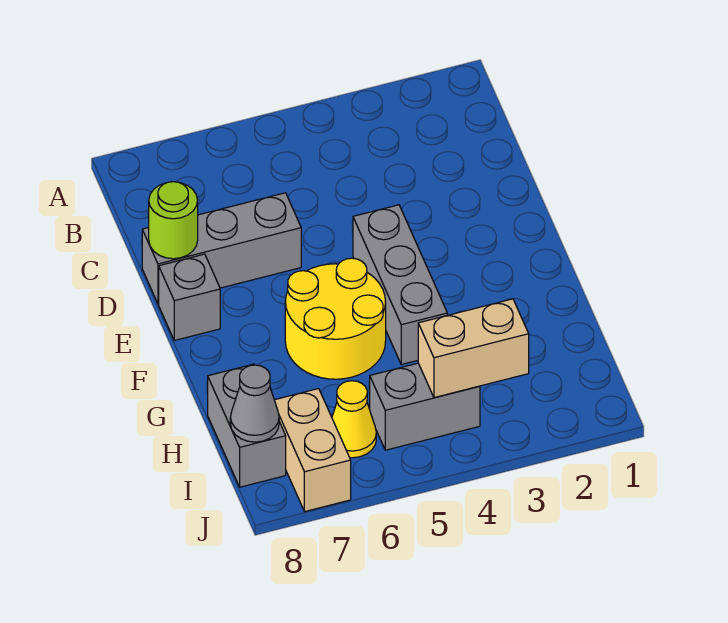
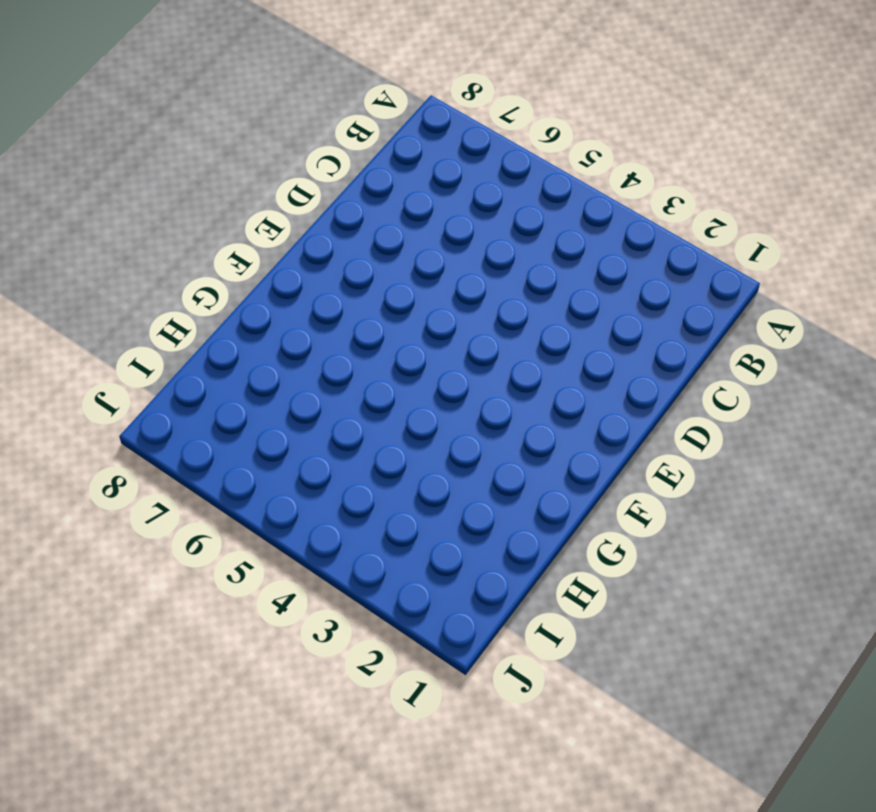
none -> grey brick D6:D8 level 1
none -> grey brick E4:G4 level 1

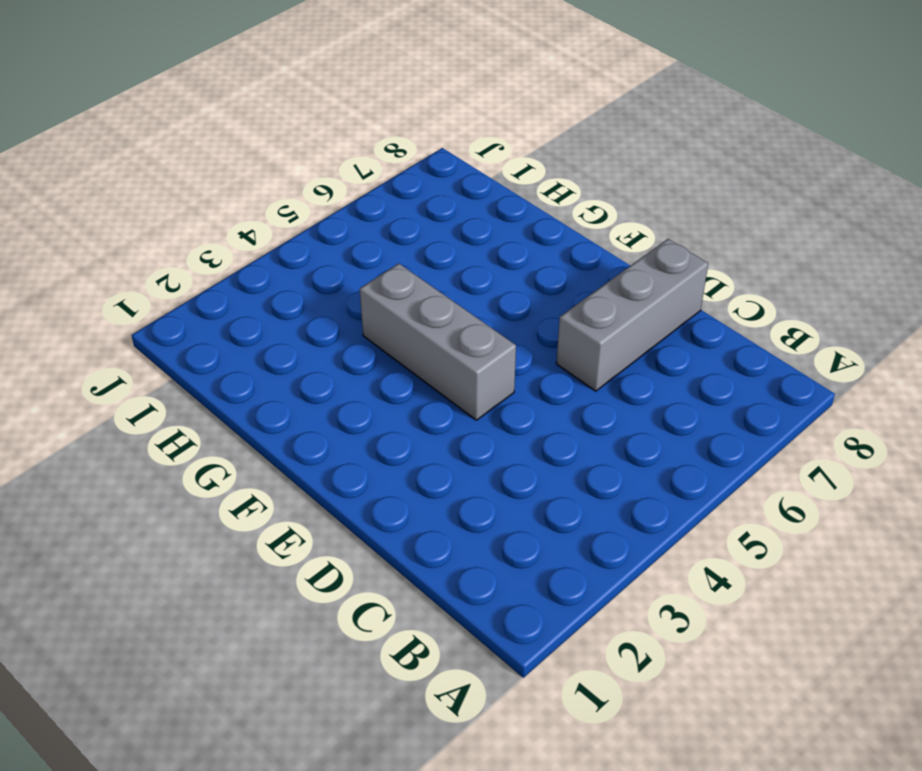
none -> grey brick E8 level 1
none -> yellow round brick F5:G6 level 1

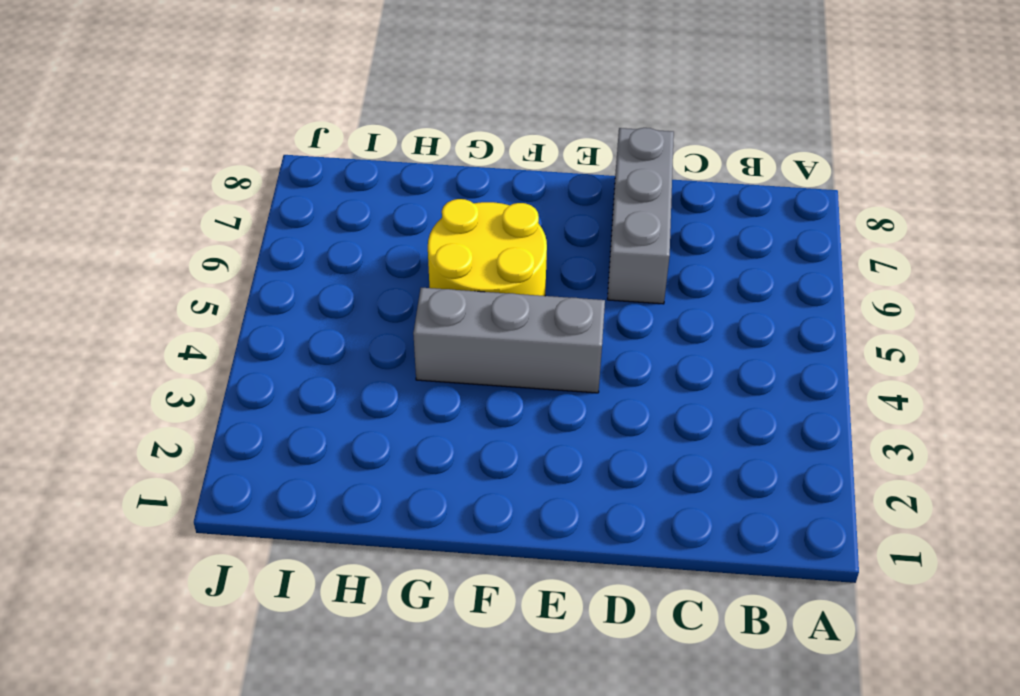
none -> grey brick E8 level 1
none -> grey brick H8:I8 level 1

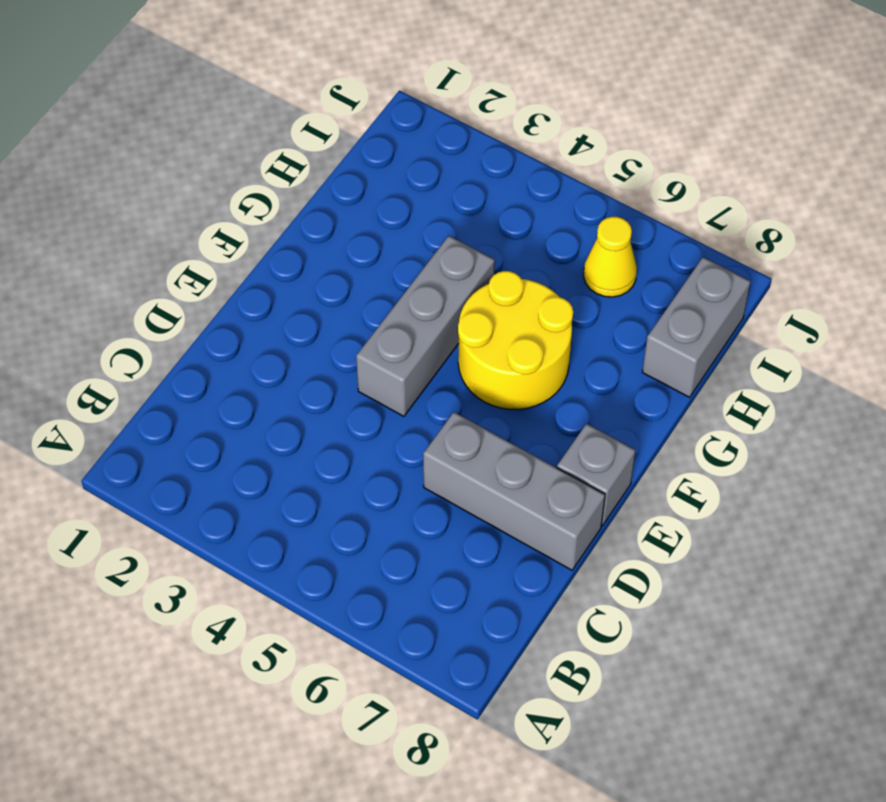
none -> grey brick I4:I5 level 1
none -> tan brick I7:J7 level 1

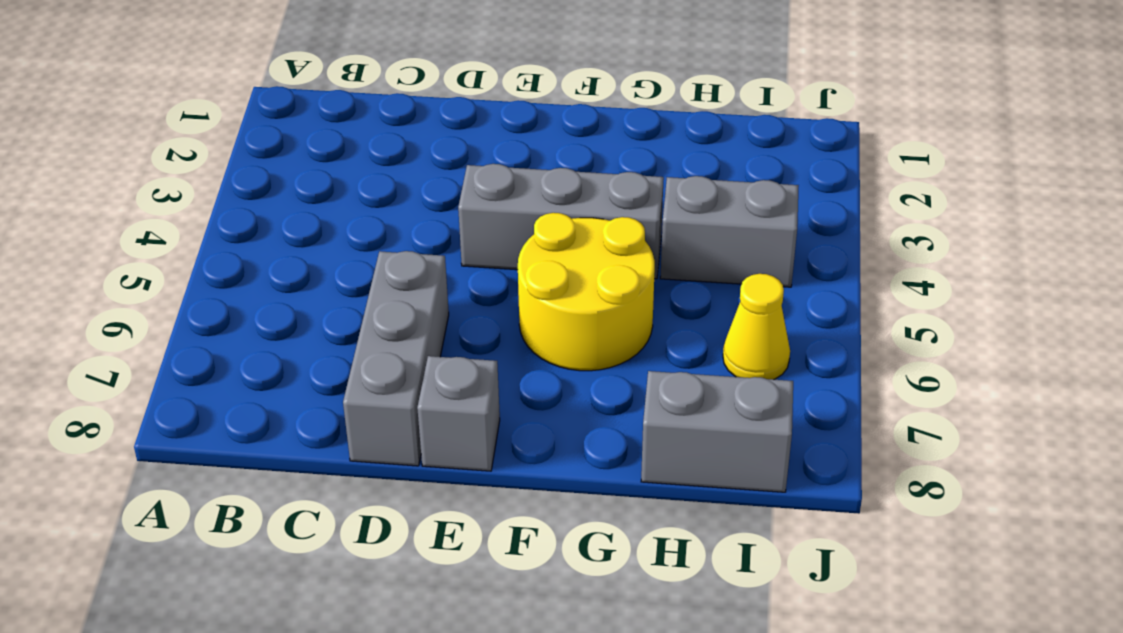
grey brick H4:I4 level 1 -> grey brick I4:I5 level 1
none -> tan brick I7:J7 level 1
none -> lime round brick D8 level 2

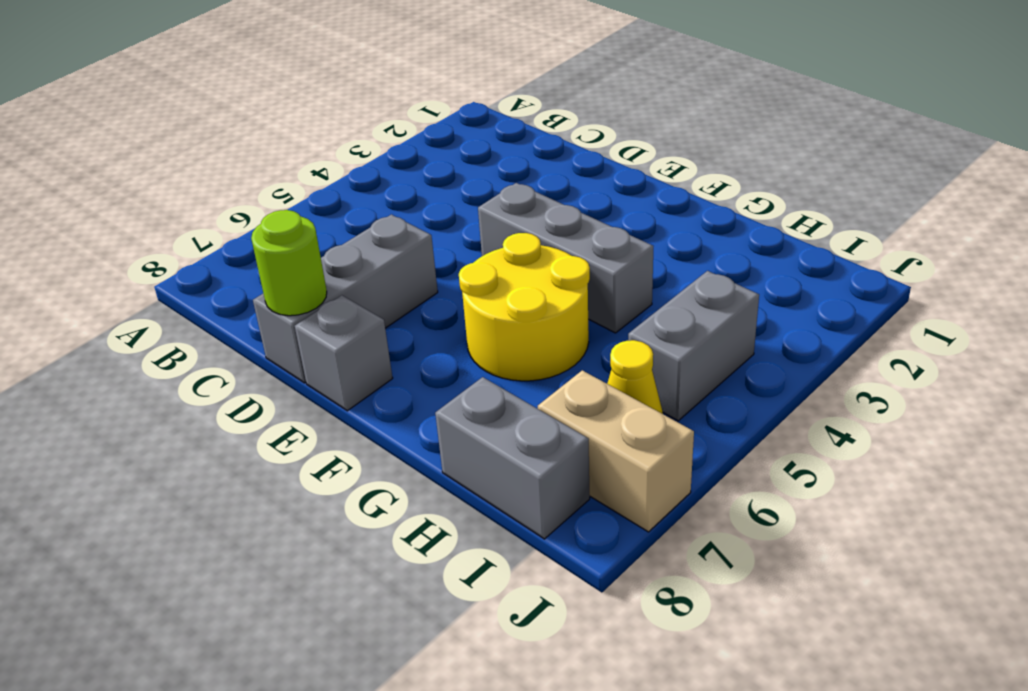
none -> tan brick I3:I4 level 2
none -> grey cone I8 level 2

